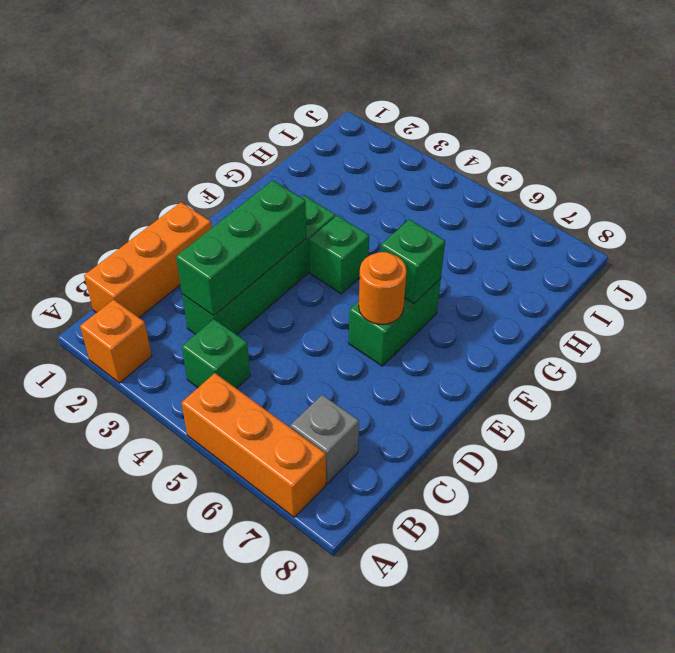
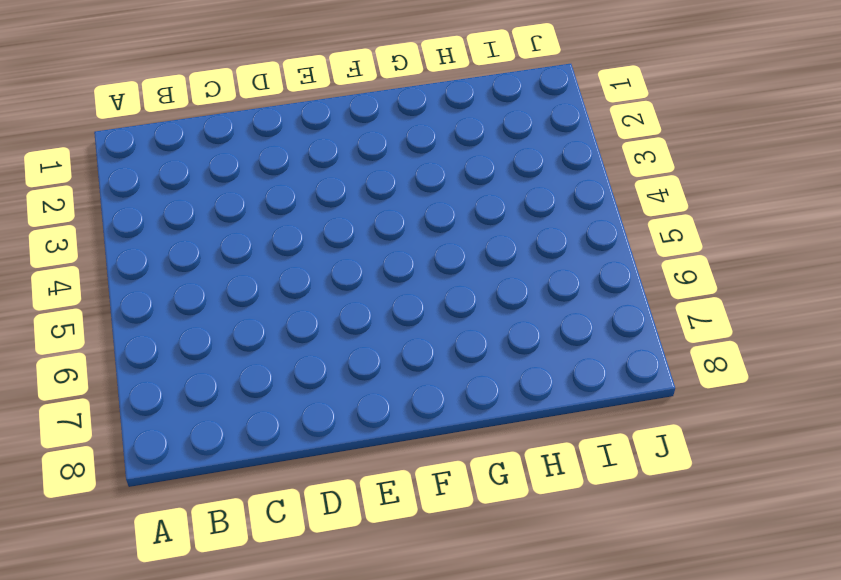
none -> orange brick A2 level 1
none -> orange brick A5:A7 level 1

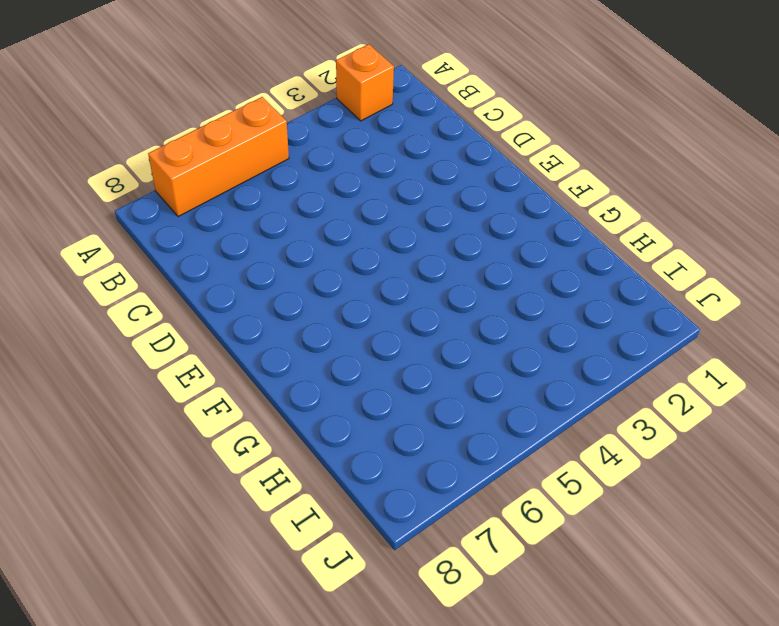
none -> orange brick B1:D1 level 1
none -> green brick B4 level 1

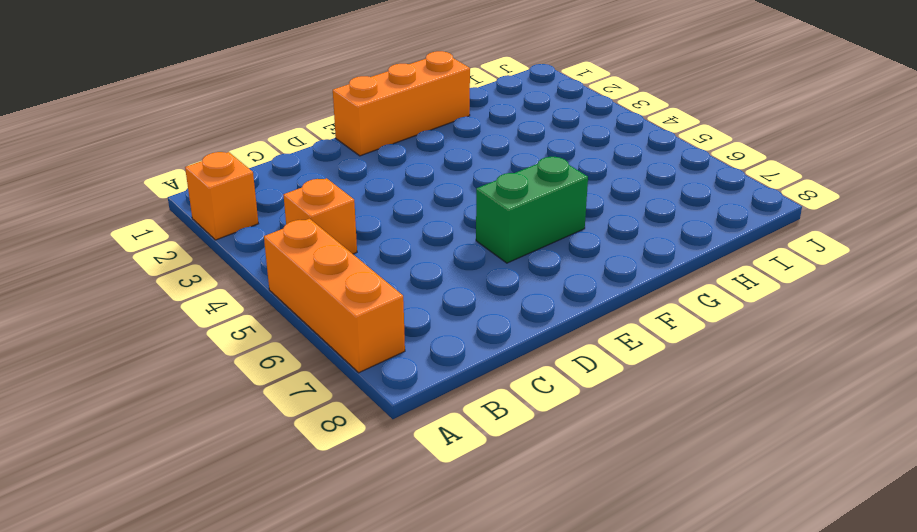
orange brick B4 level 1 -> green brick B4 level 1
orange brick E1:G1 level 1 -> orange brick B1:D1 level 1
none -> grey brick B7 level 1
none -> green brick C3:F3 level 1

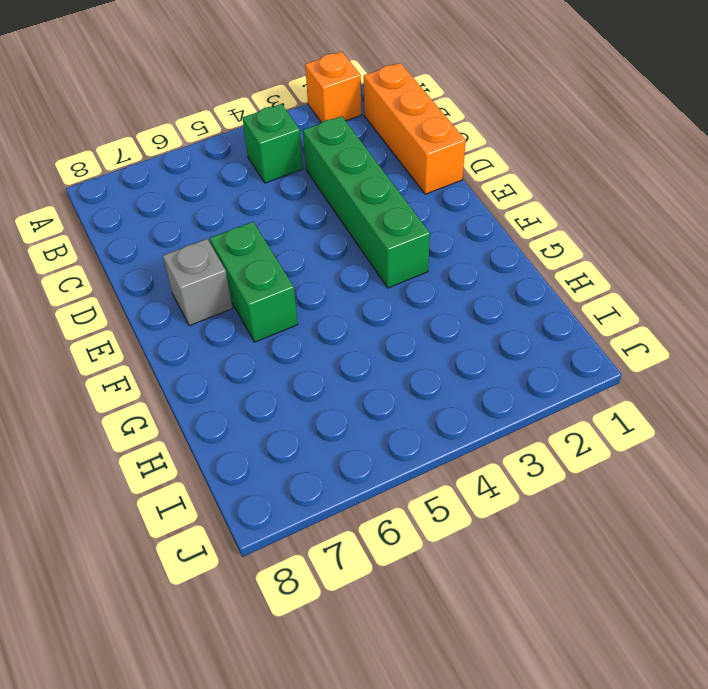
grey brick E7 level 1 -> grey brick B7 level 1
none -> orange brick A5:A7 level 1
none -> green brick F4 level 1

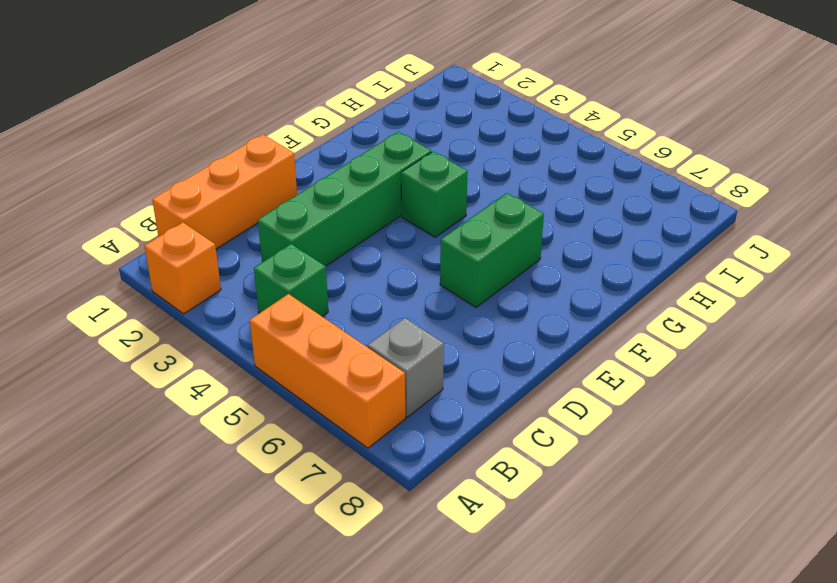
none -> green brick C3:E3 level 2
none -> orange round brick E6 level 2

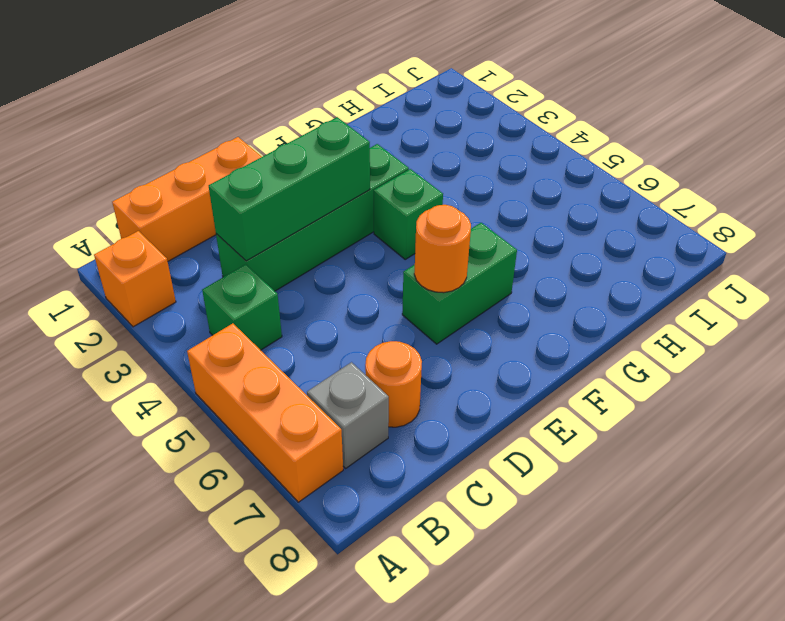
orange round brick C7 level 1 -> none
none -> green brick F6 level 2

